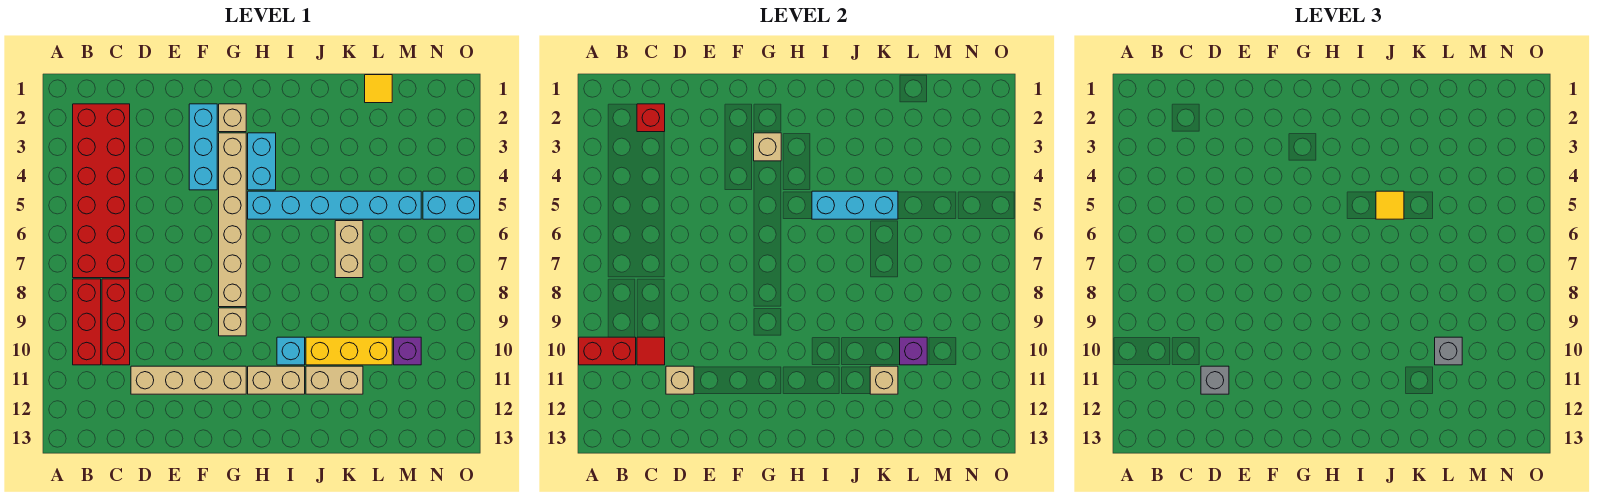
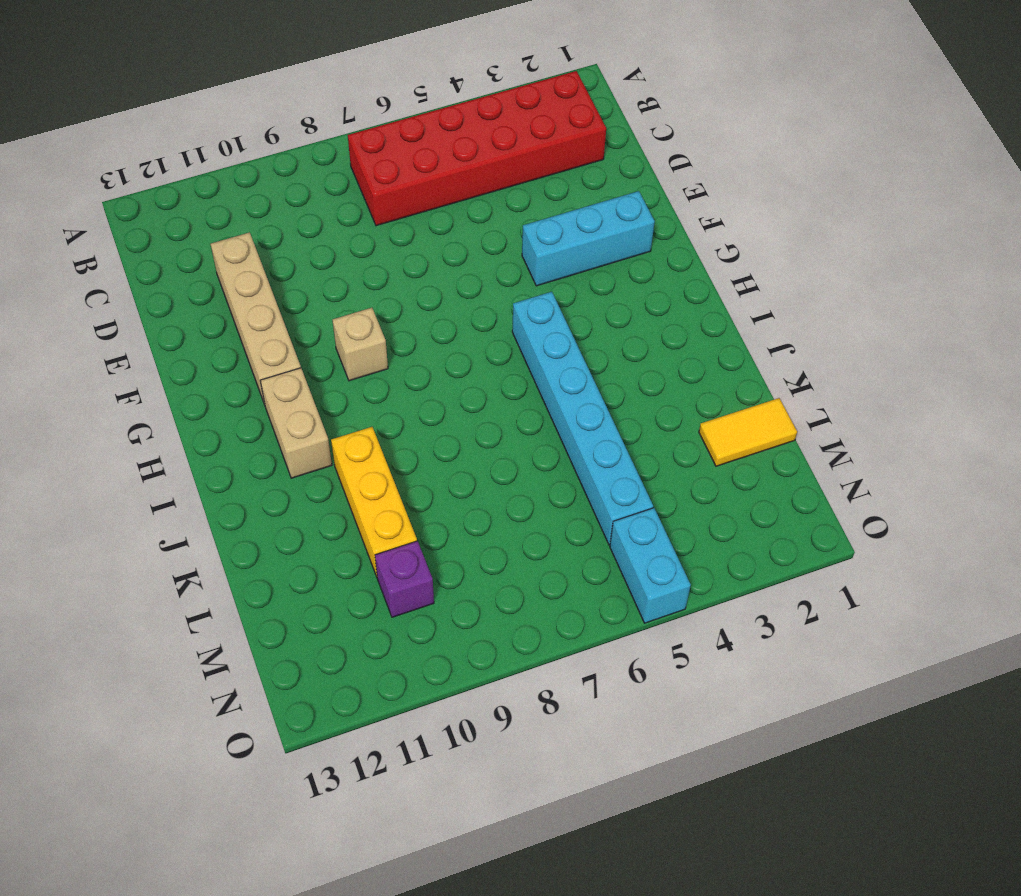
yellow tile L1:L2 level 1 -> yellow tile L1 level 1
none -> red brick B8:B10 level 1
none -> red brick C8:C10 level 1
none -> tan brick G2 level 1

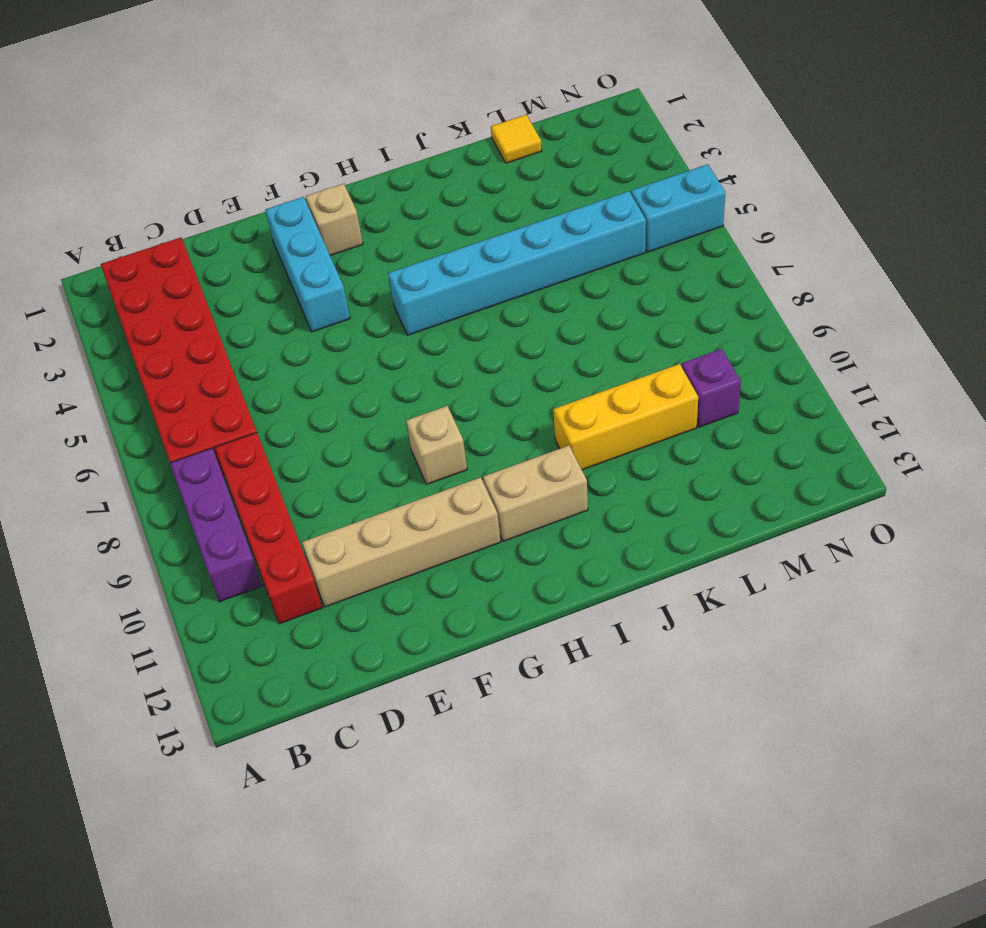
purple brick B8:B10 level 1 -> red brick B8:B10 level 1
red brick C8:C11 level 1 -> red brick C8:C10 level 1
none -> tan brick G3:G8 level 1
none -> cyan brick H3:H4 level 1
none -> cyan brick I10 level 1

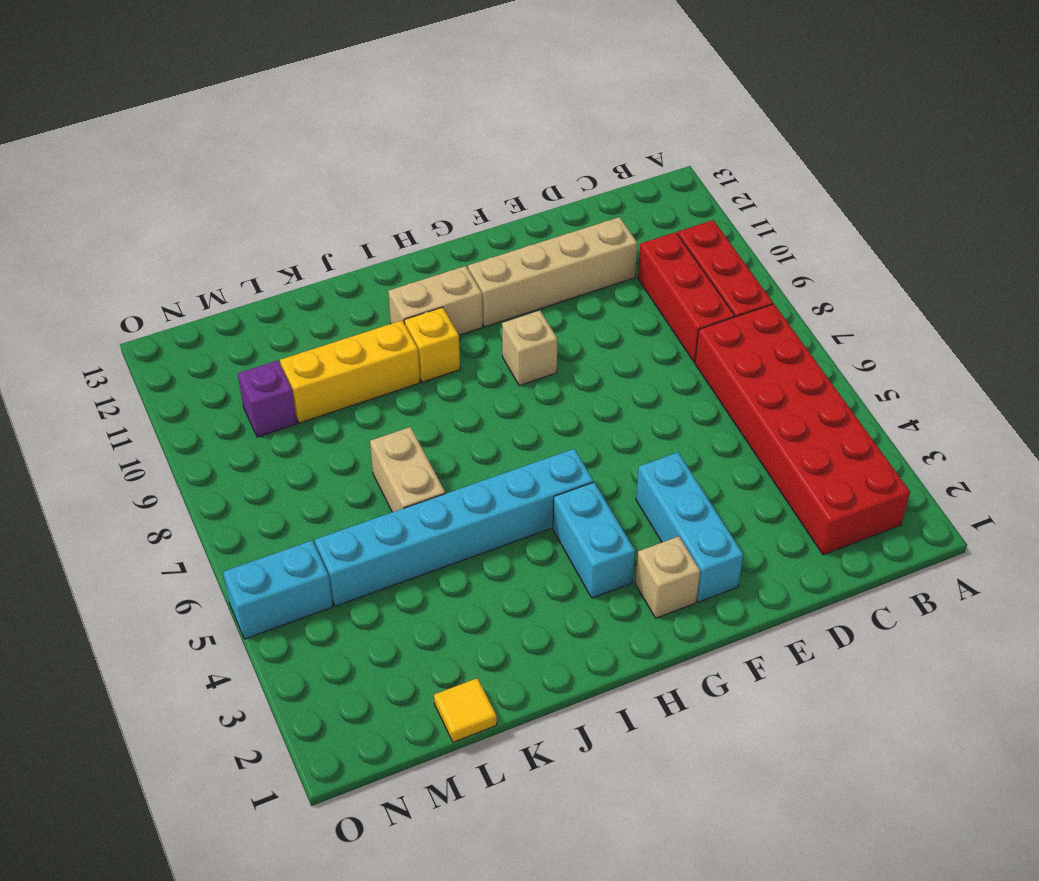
yellow brick I10 level 1 -> cyan brick I10 level 1
none -> tan brick G3:G8 level 1
none -> tan brick J11:K11 level 1
none -> red brick A10:B10 level 2

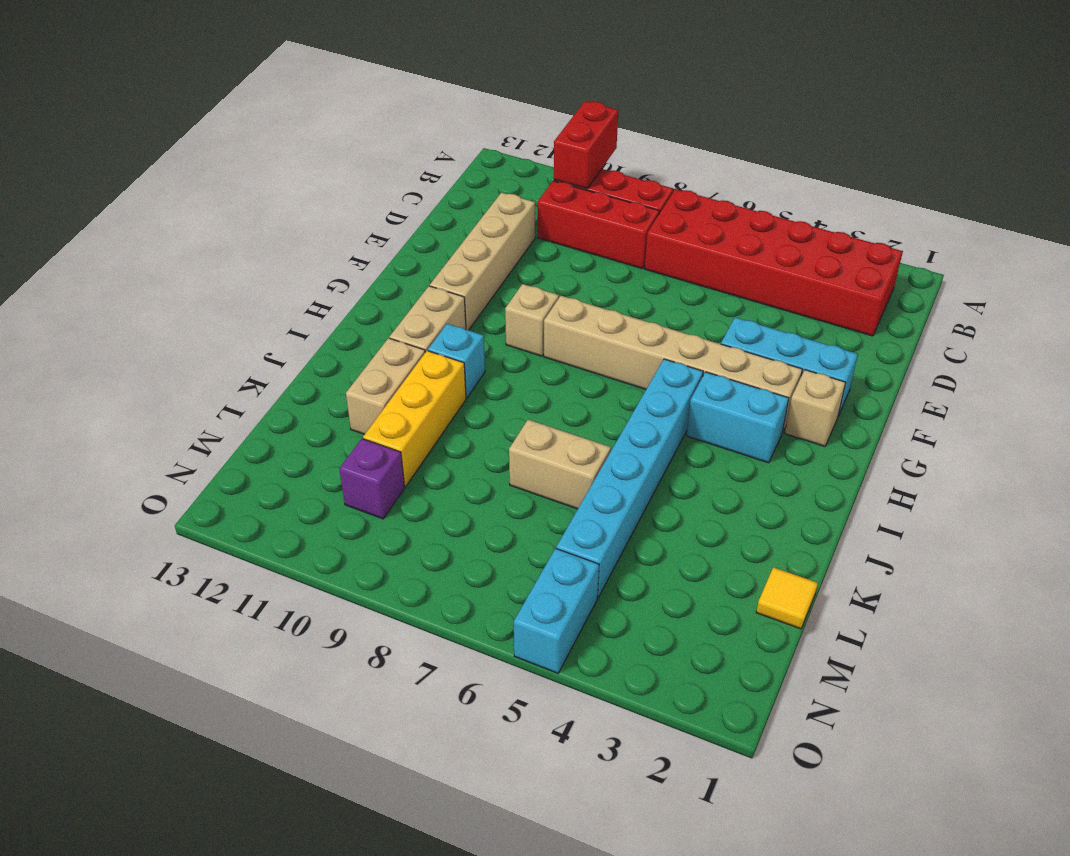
none -> red brick C2 level 2
none -> red tile C10 level 2
none -> tan brick D11 level 2

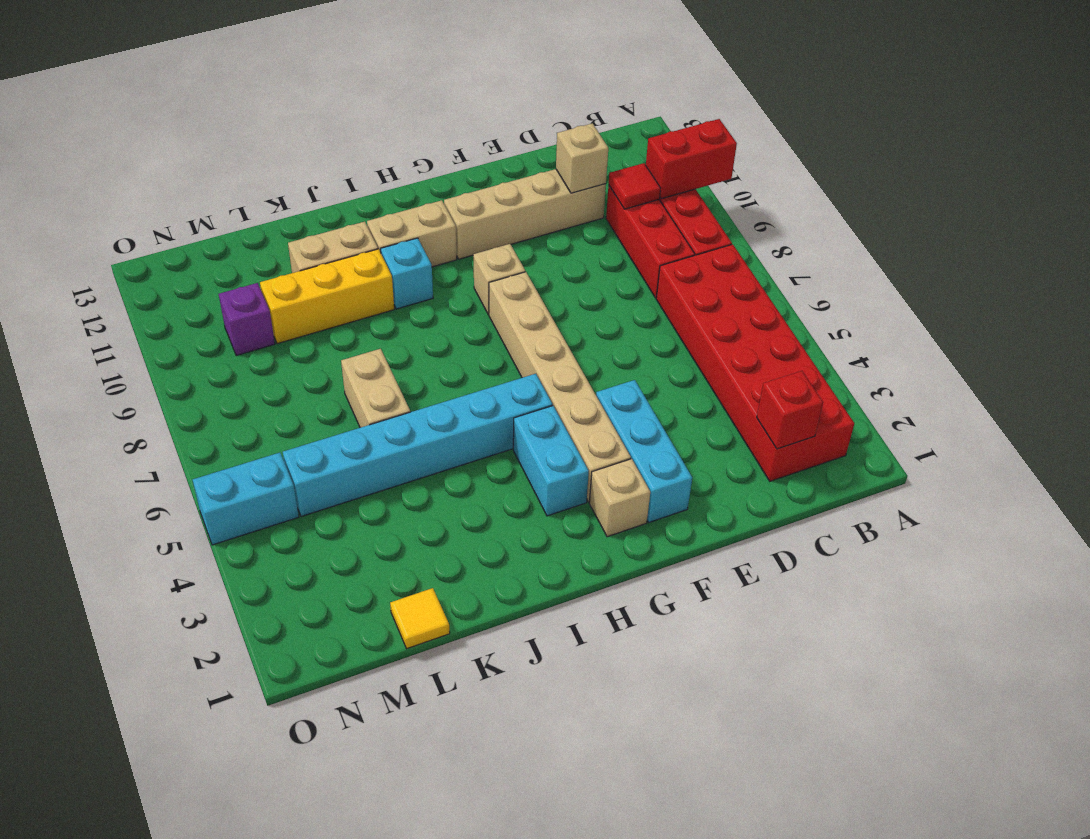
none -> tan brick G3 level 2
none -> cyan brick I5:K5 level 2
none -> tan brick K11 level 2

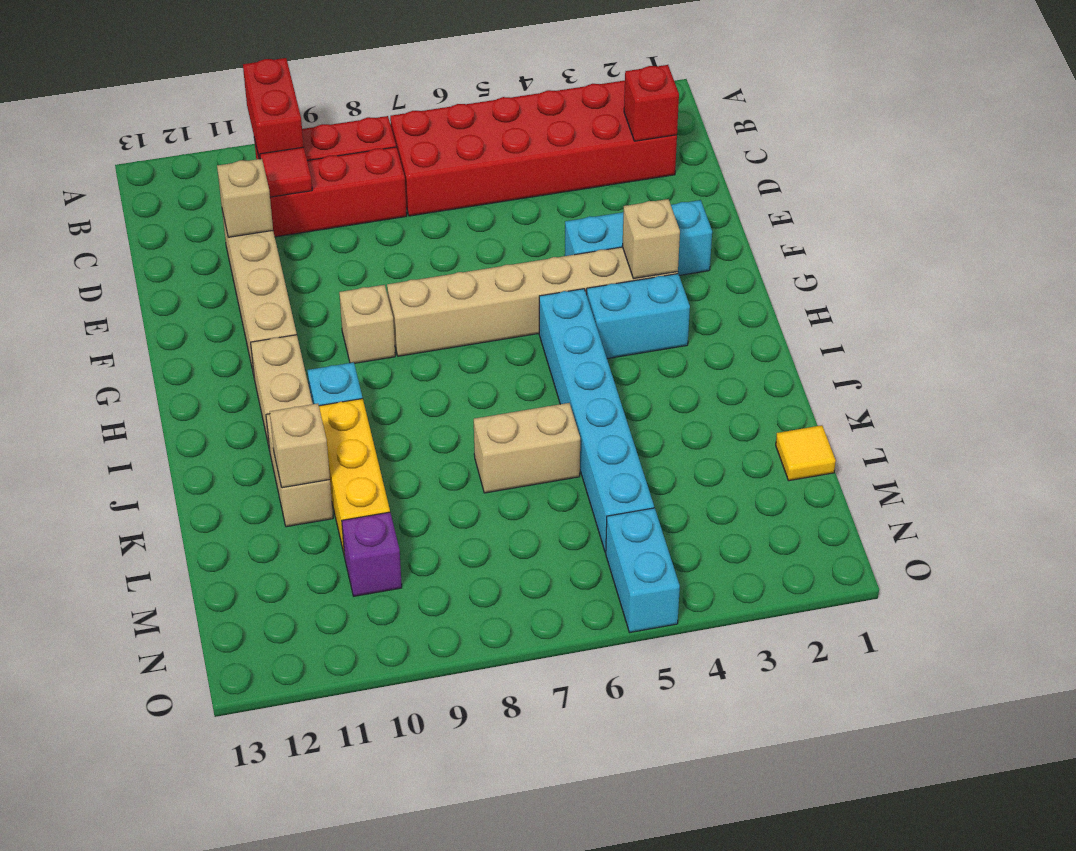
none -> tan brick G2 level 1
none -> cyan brick I5:K5 level 2
none -> purple brick L10 level 2

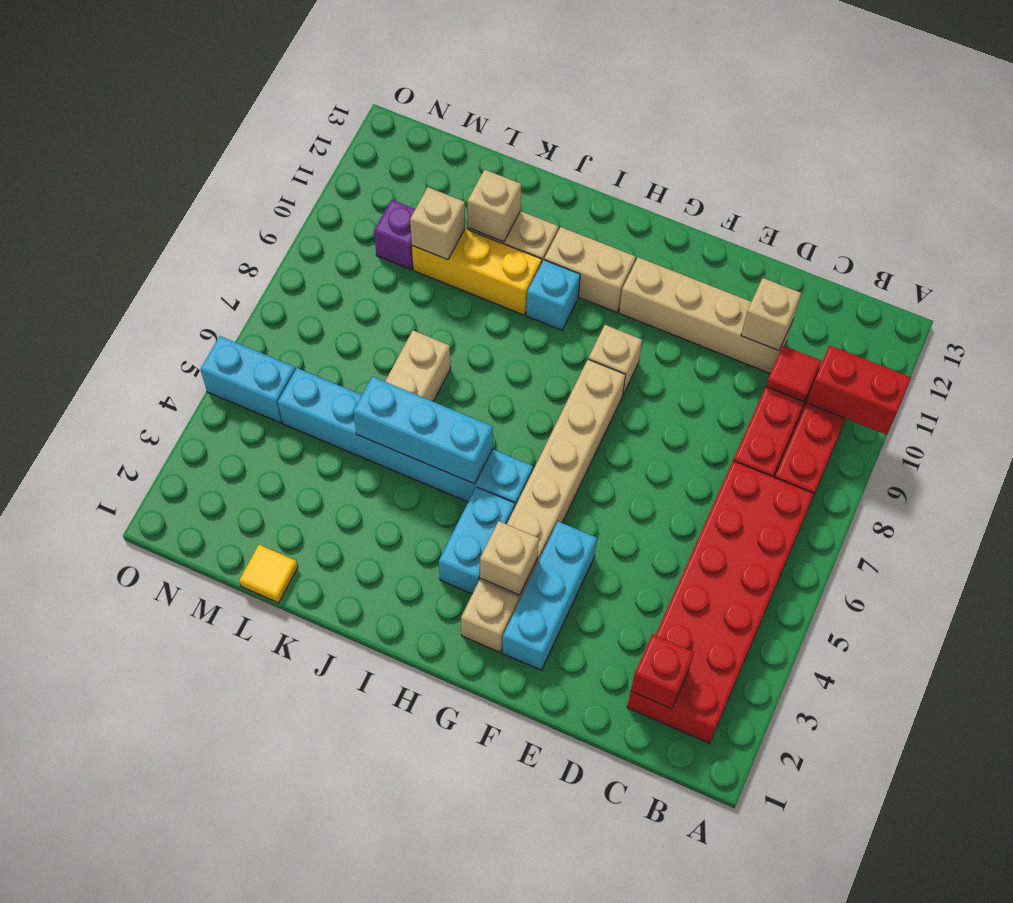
tan brick L10 level 2 -> purple brick L10 level 2
none -> grey brick D11 level 3
none -> yellow tile J5 level 3
none -> grey brick L10 level 3

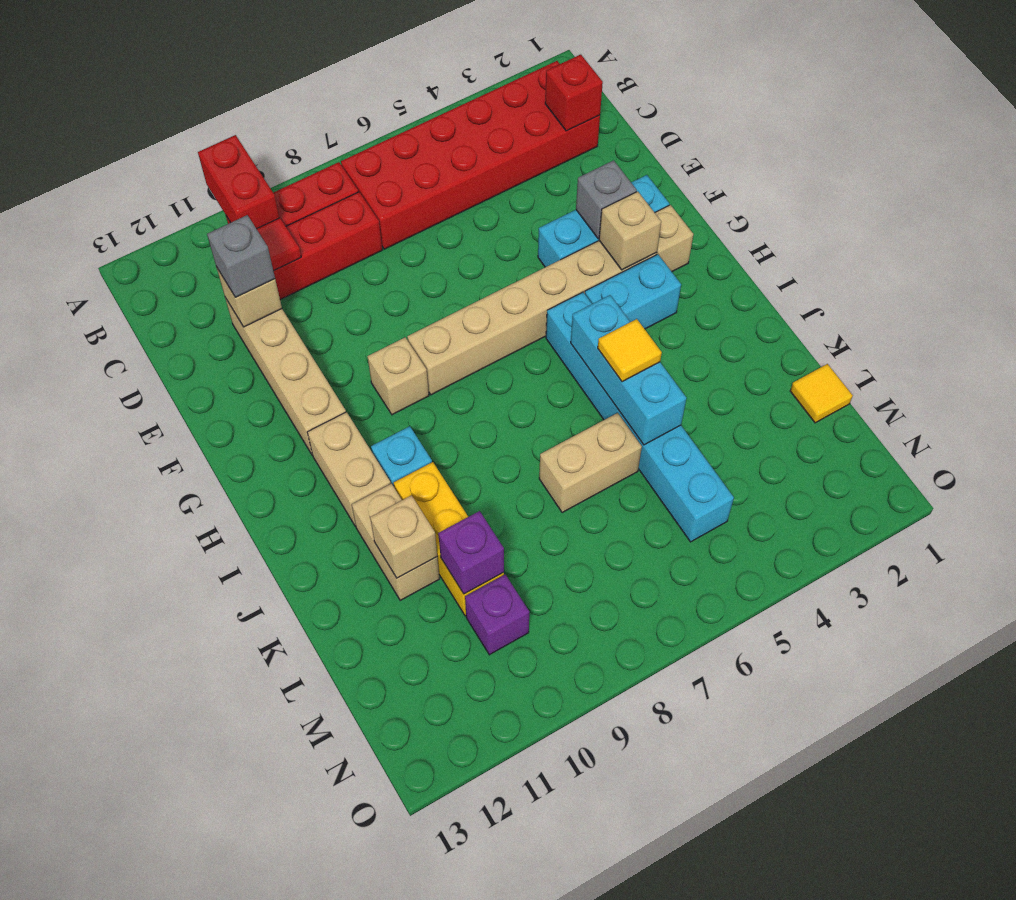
grey brick F3 level 2 -> grey brick L10 level 3
none -> cyan brick N5:O5 level 1

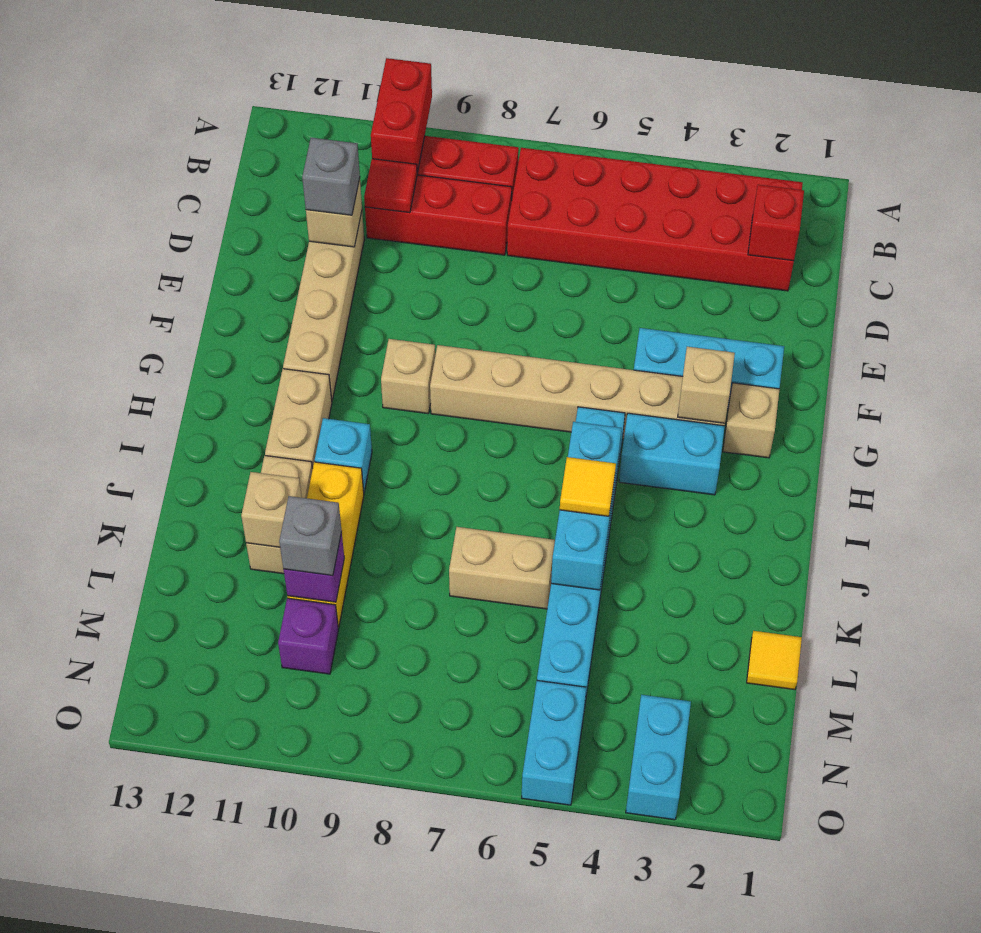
cyan brick N3:O3 level 1 -> none

